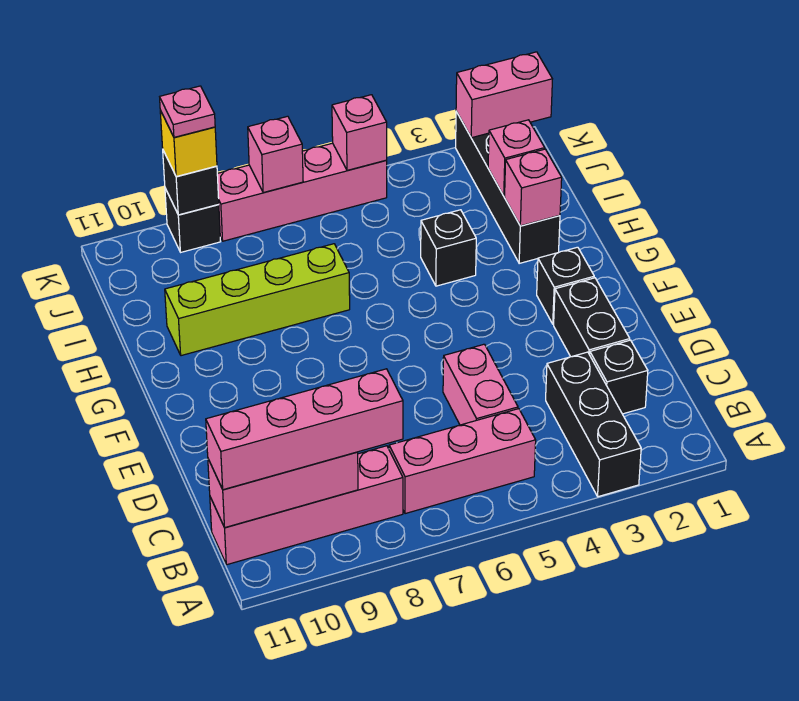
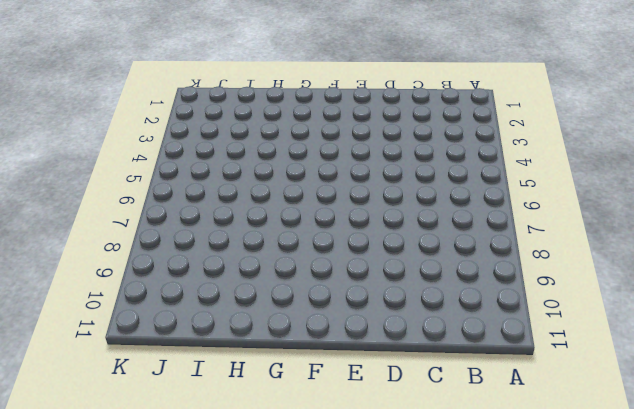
none -> black brick A3:C3 level 1
none -> pink brick B5:B7 level 1
none -> pink brick B8:B11 level 1

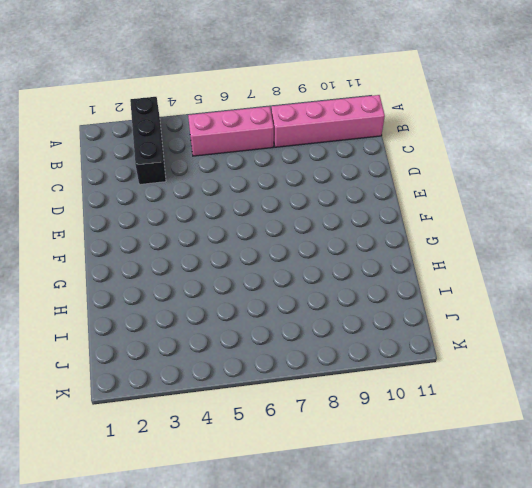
none -> black brick C2 level 1
none -> pink brick C5:D5 level 1
none -> black brick D2:E2 level 1

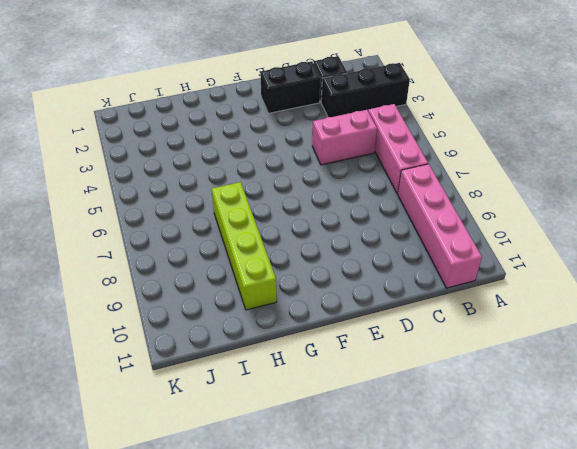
none -> black brick F2 level 1
none -> black brick H2:K2 level 1
none -> black brick H4 level 1

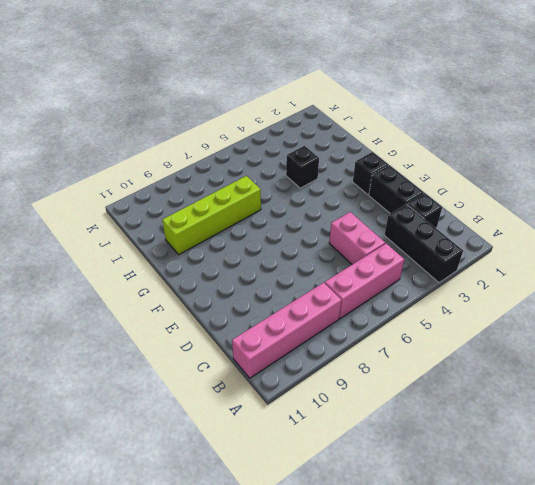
none -> black brick H2:K2 level 1
none -> pink brick K5:K8 level 1
none -> black brick K9 level 1

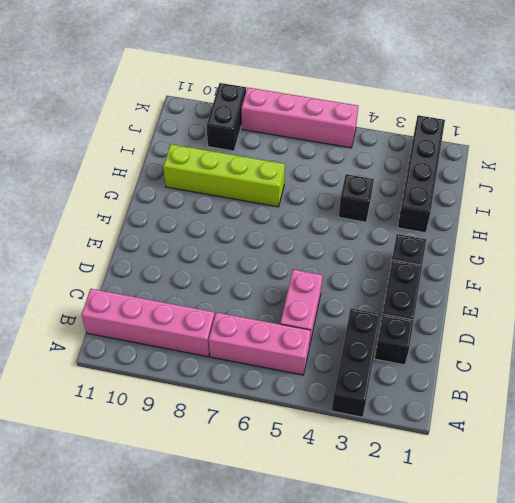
black brick J9:K9 level 1 -> black brick K9 level 1
none -> pink brick B9:B11 level 2
none -> pink brick H2 level 2
none -> pink brick I2 level 2

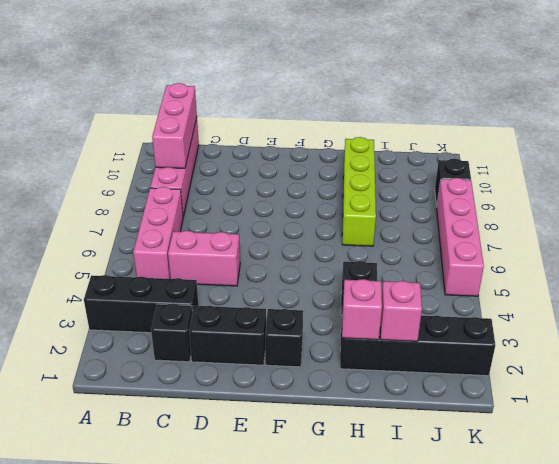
none -> pink brick K1:K2 level 2
none -> pink brick K5 level 2
none -> pink brick K7 level 2

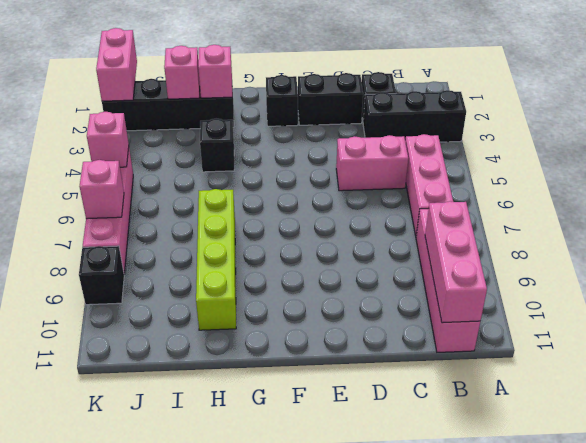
none -> black brick K9 level 2
none -> pink brick B8:B11 level 3
none -> yellow brick K9 level 3

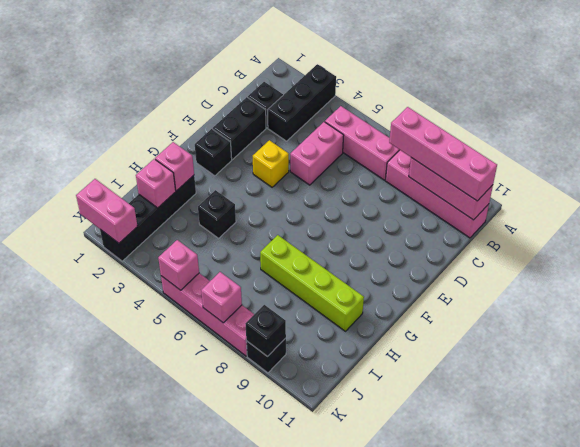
yellow brick E4 level 1 -> yellow brick K9 level 3
none -> pink plate K9 level 4

